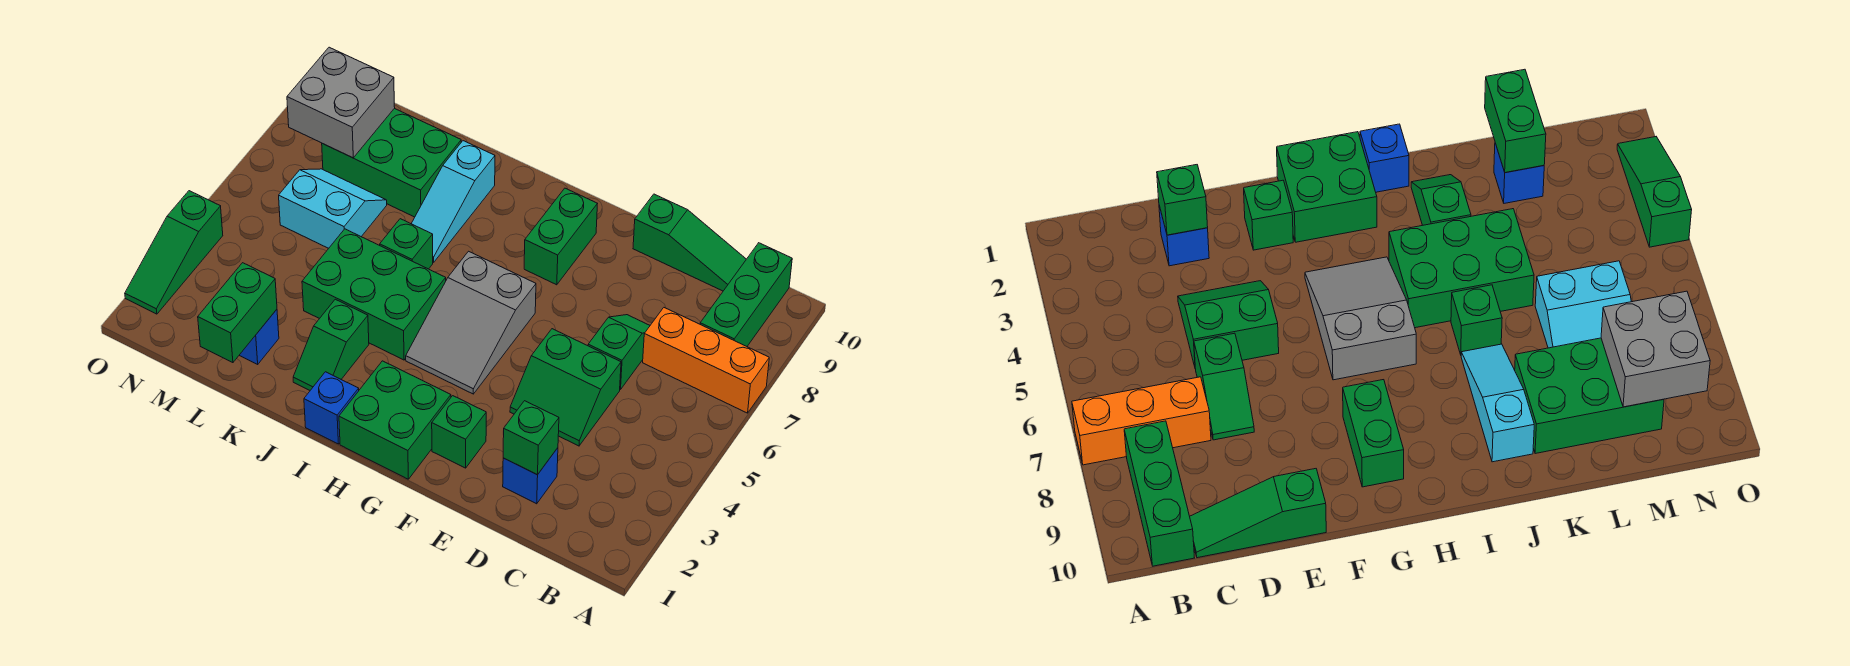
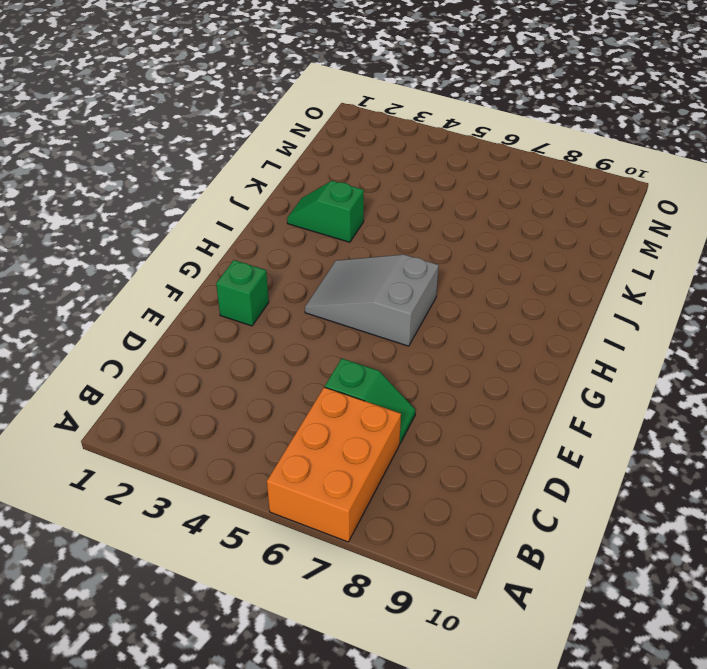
orange brick A6:C7 level 1 -> orange brick A7:C7 level 1
none -> green brick B8:B10 level 1
none -> green slope C10:E10 level 1 top E
none -> blue brick D2 level 1

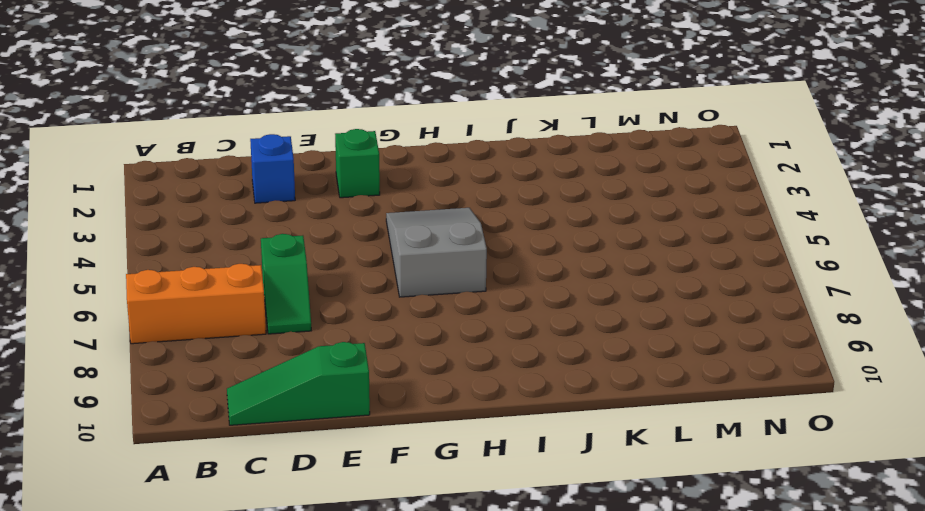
none -> green brick B8:B10 level 1
none -> green slope D4:E5 level 1 top 5
none -> green brick G1:H2 level 1

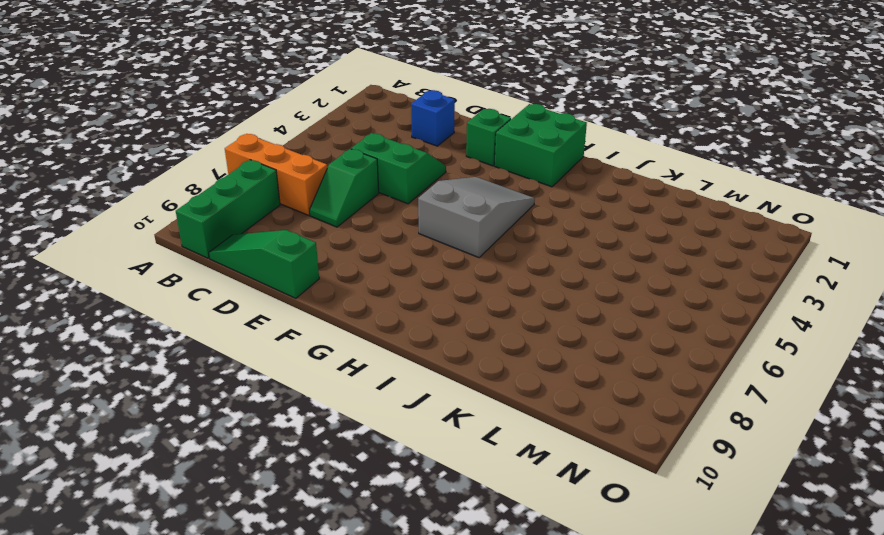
none -> green brick G8:G9 level 1
none -> blue brick I1 level 1
none -> green brick I4:K5 level 1

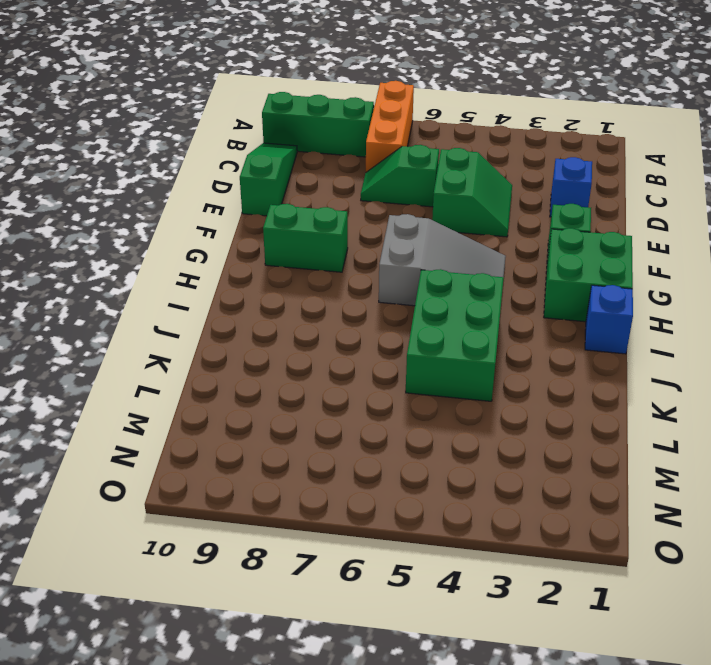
none -> green slope J2:J3 level 1 top 3
none -> green brick J6 level 1
none -> cyan slope J7:J9 level 1 top 9

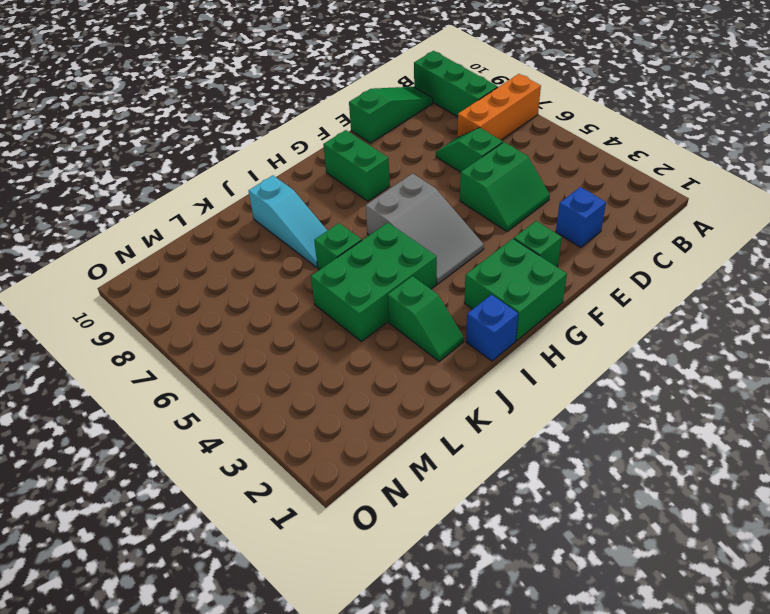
none -> green brick K8:M9 level 1
none -> blue brick L2 level 1
none -> cyan slope L6:M7 level 1 top 6

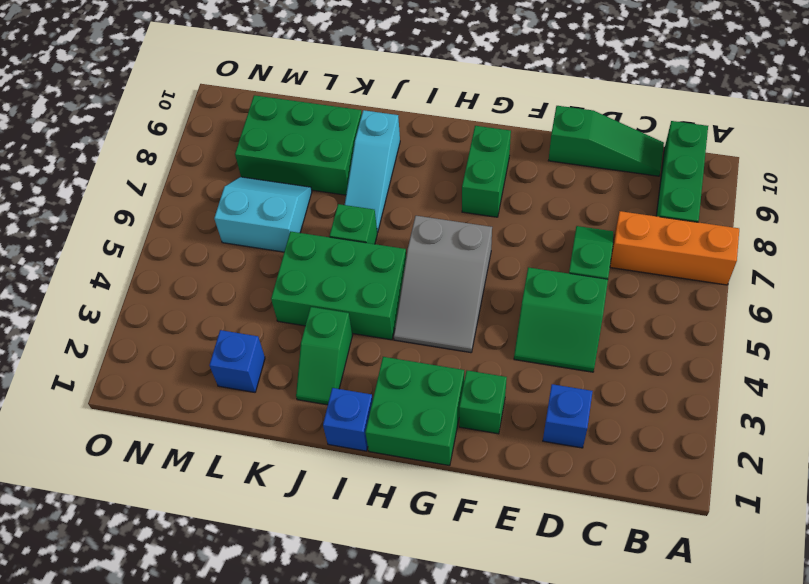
none -> green slope O2:O4 level 1 top 4
none -> green brick D2 level 2
none -> green brick L1:L2 level 2

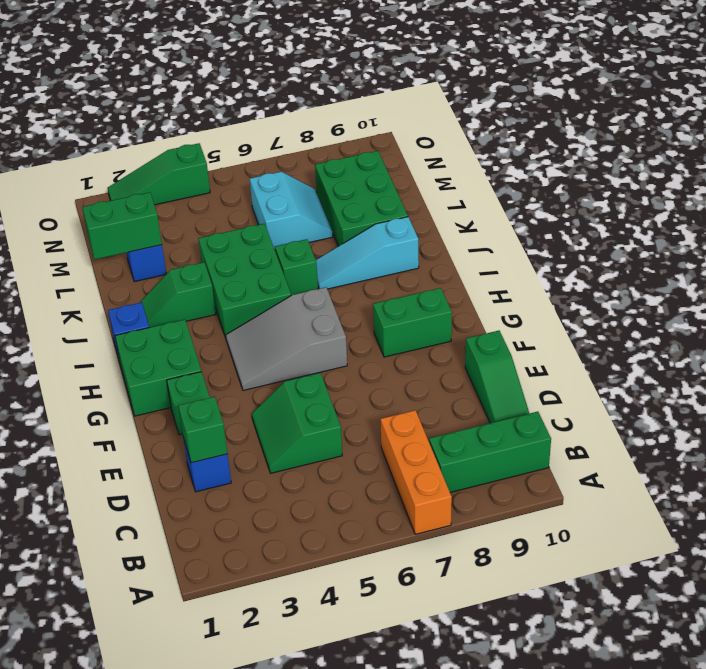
none -> green slope D6:D7 level 1 top 6
none -> grey brick M8:N9 level 2

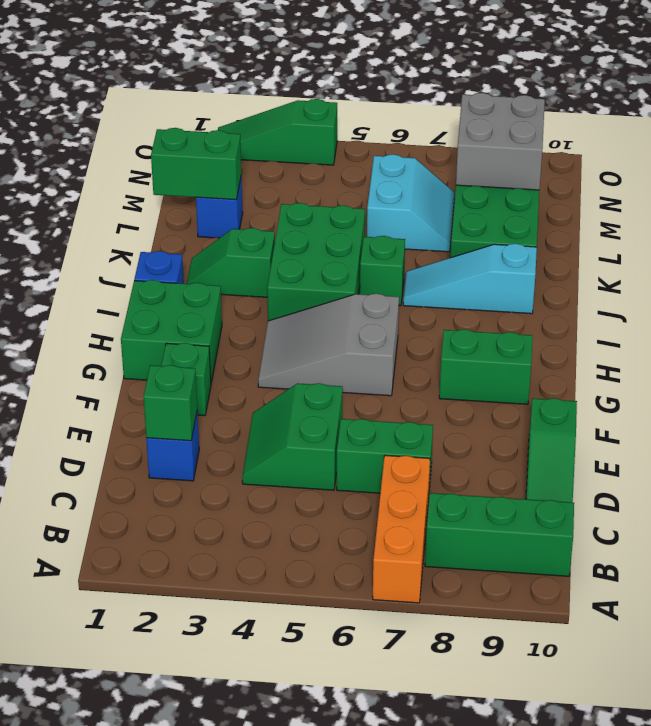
green brick D6:D7 level 1 -> green slope D6:D7 level 1 top 6

